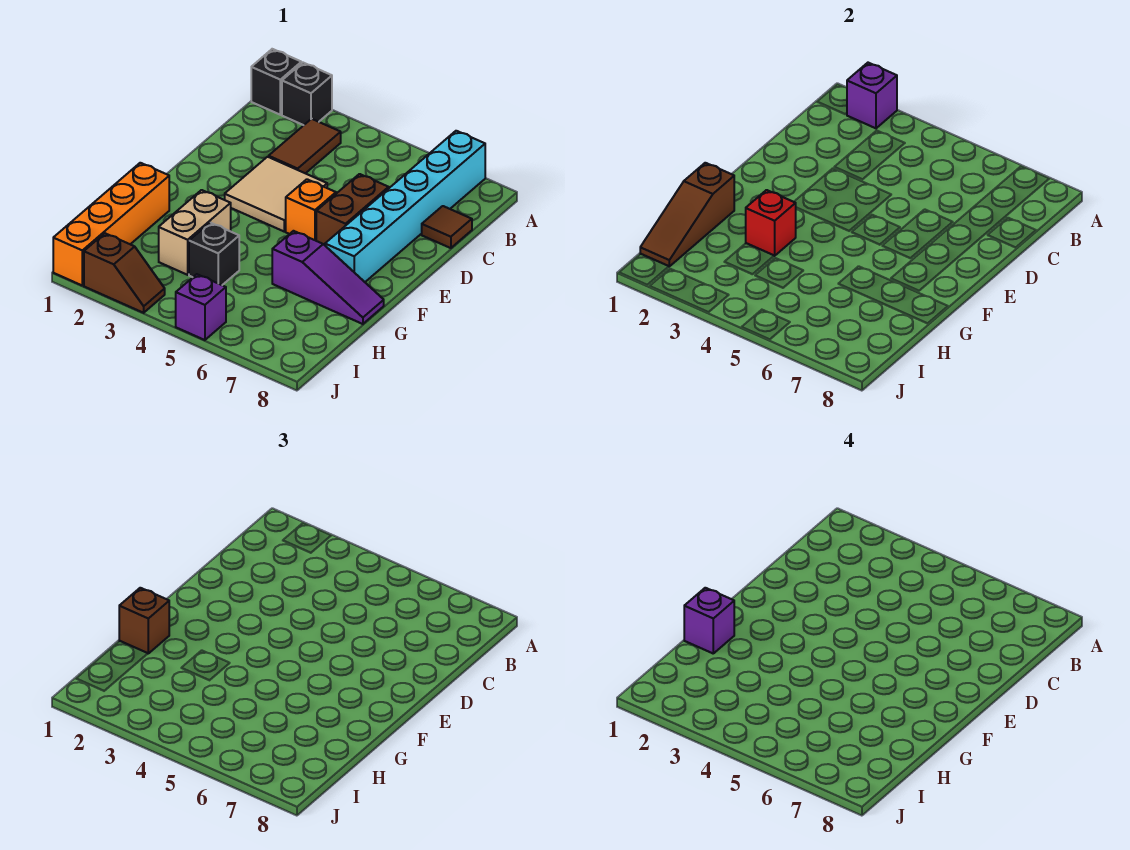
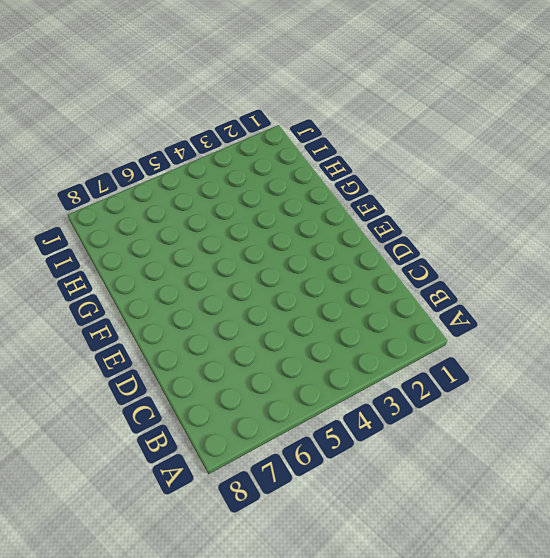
none -> black brick A1 level 1
none -> black brick A2 level 1
none -> cyan brick A7:F7 level 1

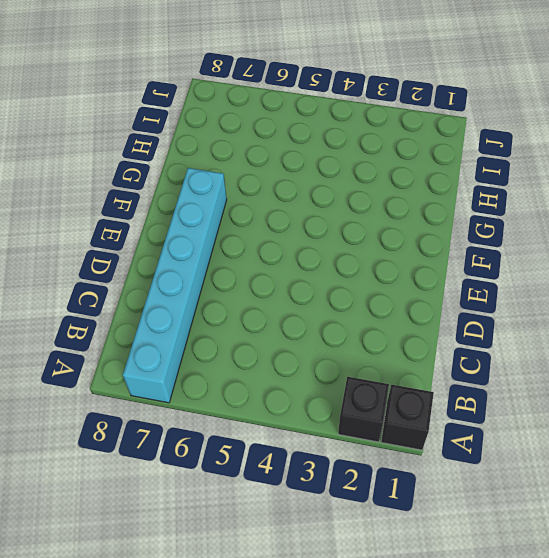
none -> brown tile B3:C3 level 1
none -> brown tile C8 level 1
none -> tan tile D3:E4 level 1

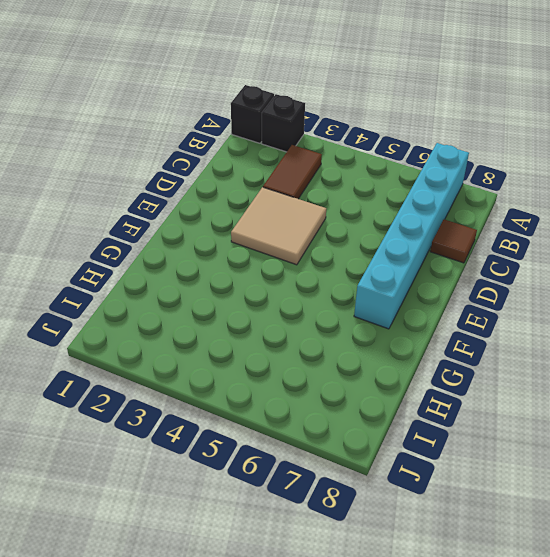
none -> brown brick D6:E6 level 1
none -> orange brick E5 level 1
none -> orange brick G1:J1 level 1

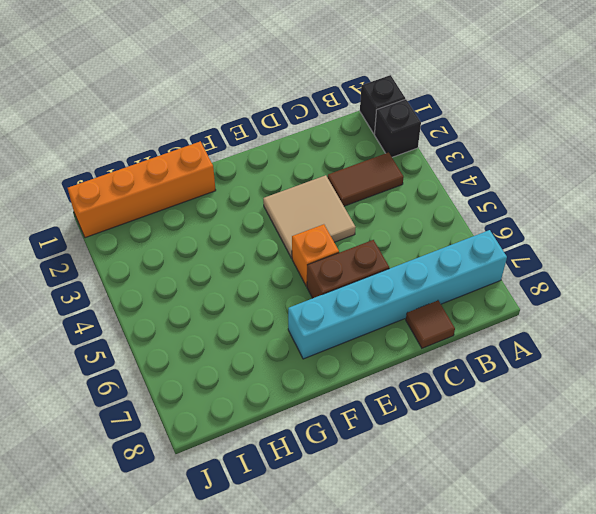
none -> tan brick G3:H3 level 1
none -> purple slope G6:G8 level 1 top 6
none -> black brick H4 level 1

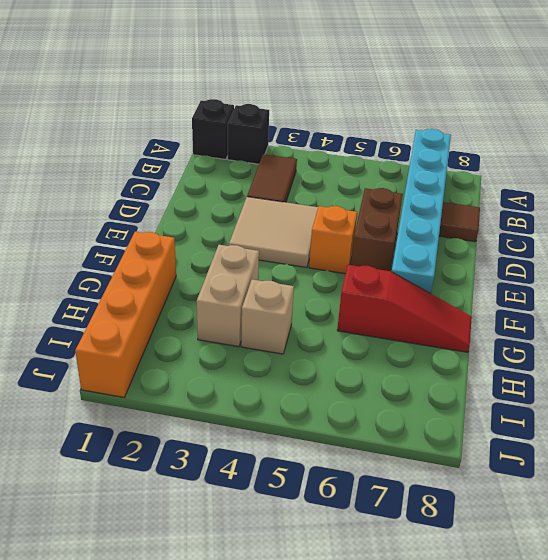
red slope G6:G8 level 1 top 6 -> purple slope G6:G8 level 1 top 6
tan brick H4 level 1 -> black brick H4 level 1
none -> brown slope J2:J3 level 1 top 2
none -> purple brick J5 level 1
none -> purple brick A2 level 2

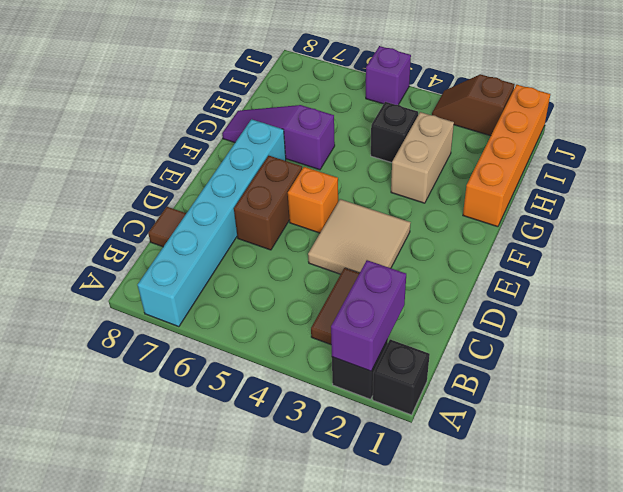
purple brick A2:B2 level 2 -> purple brick A2 level 2
none -> brown slope G1:I1 level 2 top G
none -> red brick G3 level 2
none -> brown brick G1 level 3

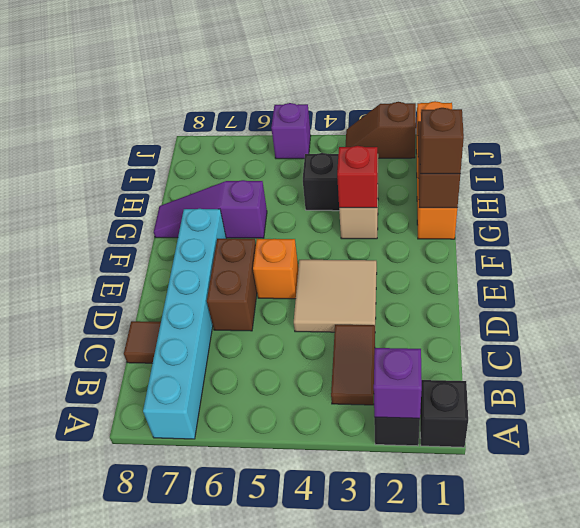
none -> purple brick G1 level 4

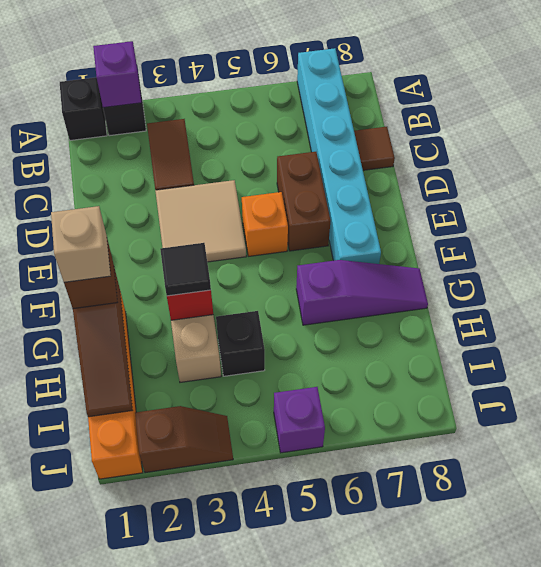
tan brick G1 level 4 -> purple brick G1 level 4
black tile G3 level 3 -> none

